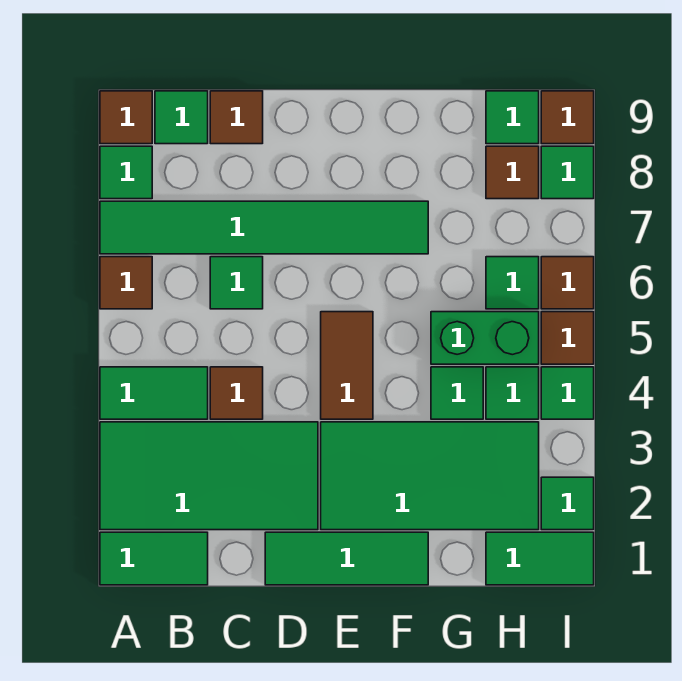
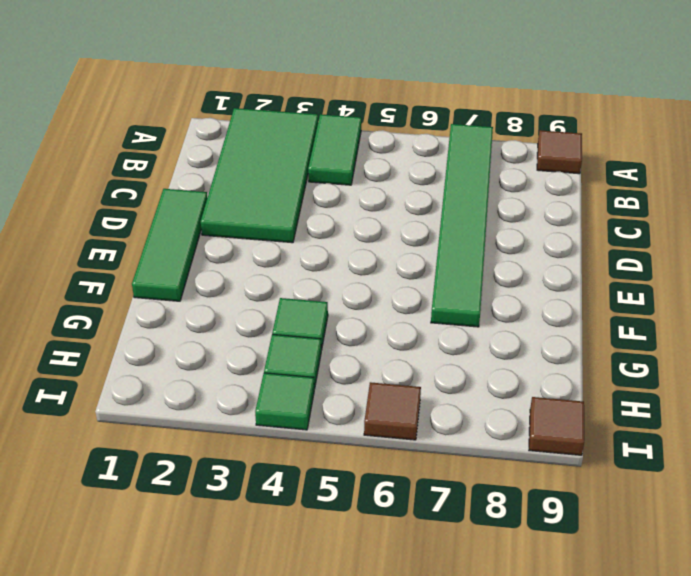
none -> green tile A1:B1 level 1
none -> brown tile A6 level 1
none -> green tile A8 level 1

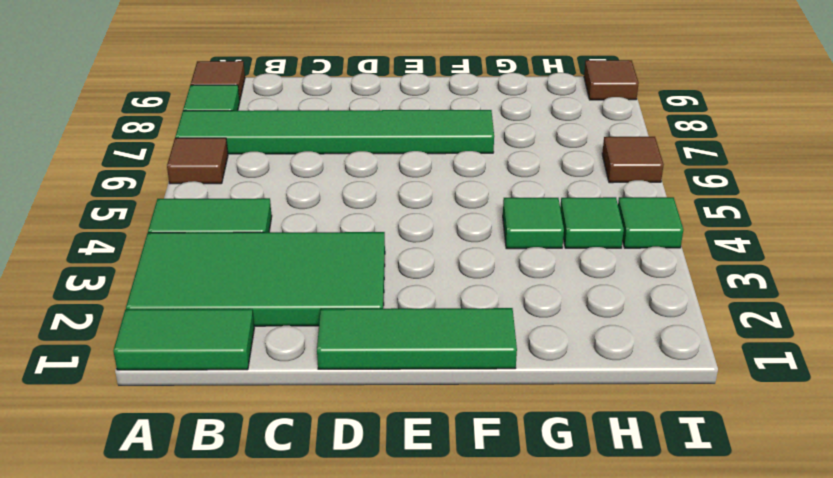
none -> green tile B9 level 1
none -> brown tile C4 level 1
none -> green tile C6 level 1

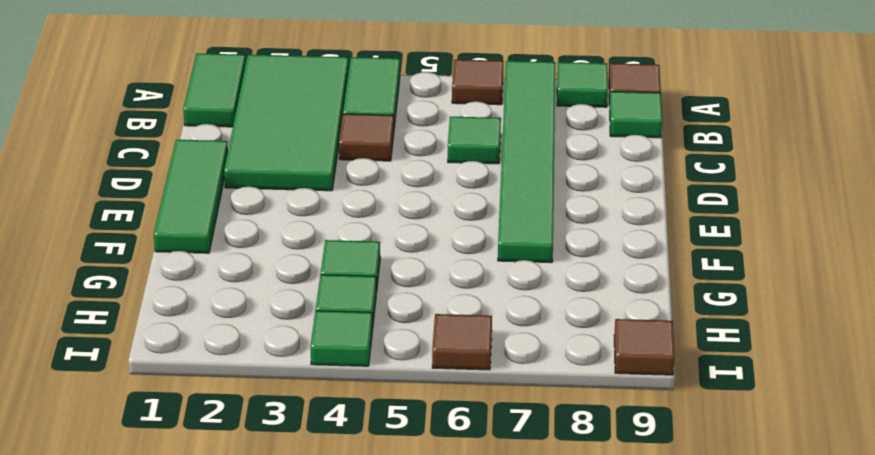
none -> brown tile C9 level 1
none -> green tile E2:H3 level 1
none -> brown tile E4:E5 level 1

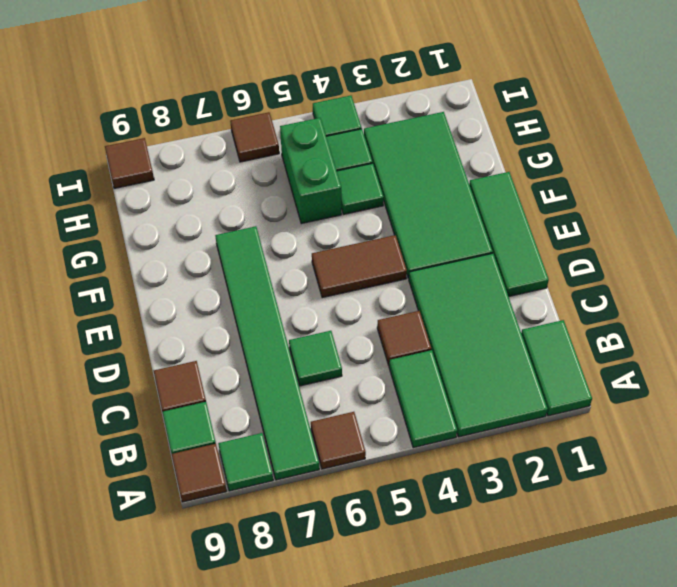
none -> green tile H1:I1 level 1
none -> green tile H6 level 1
none -> brown tile H8 level 1

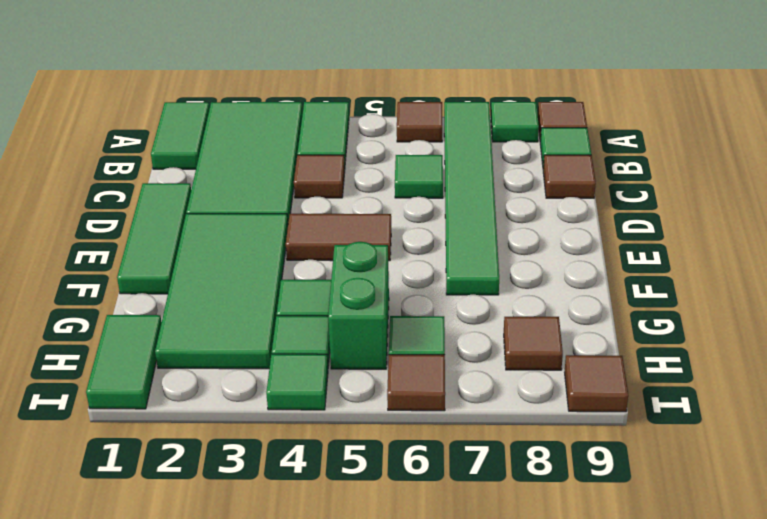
none -> green tile H9 level 1
none -> green tile I2 level 1
none -> brown tile I5 level 1

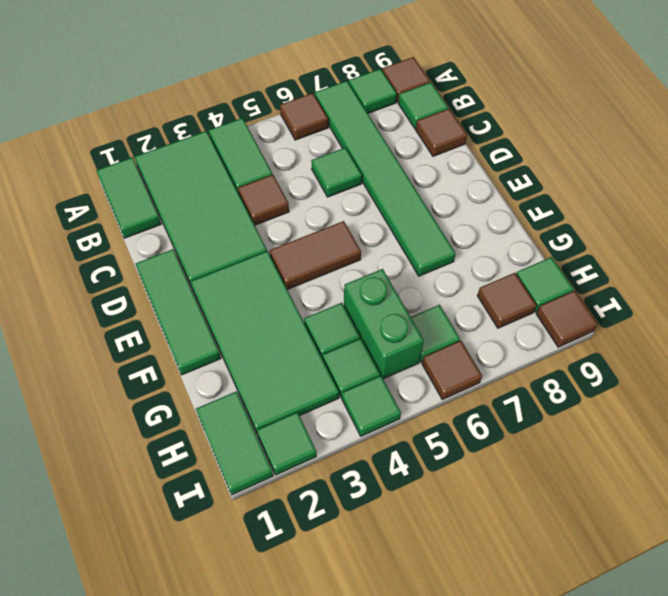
none -> brown tile I5 level 1
none -> green tile I8 level 1

